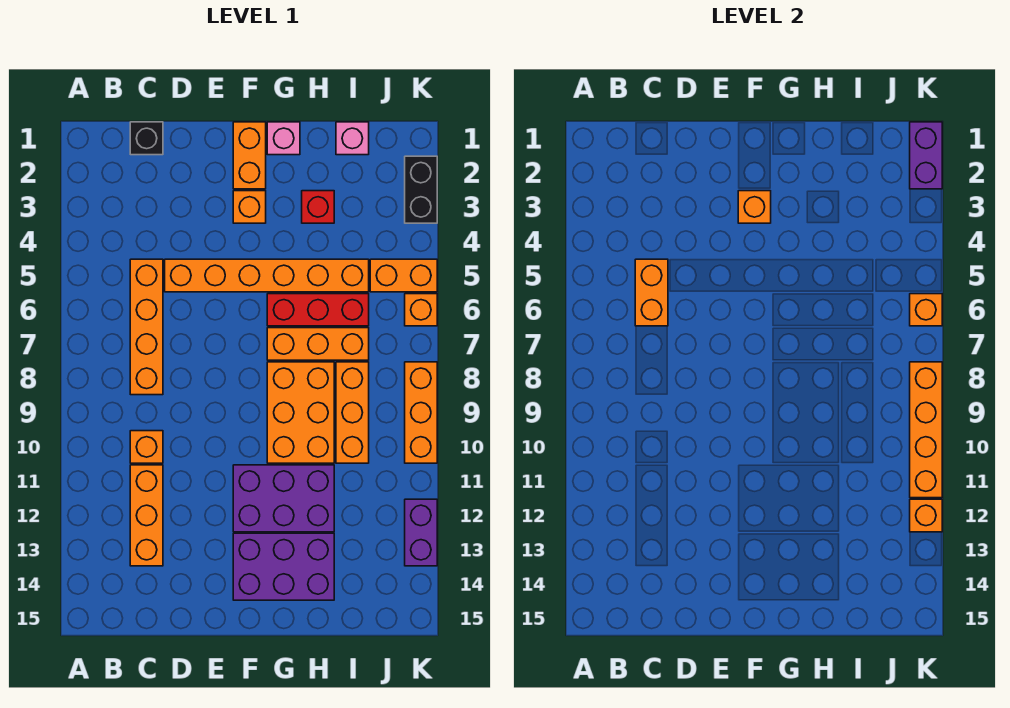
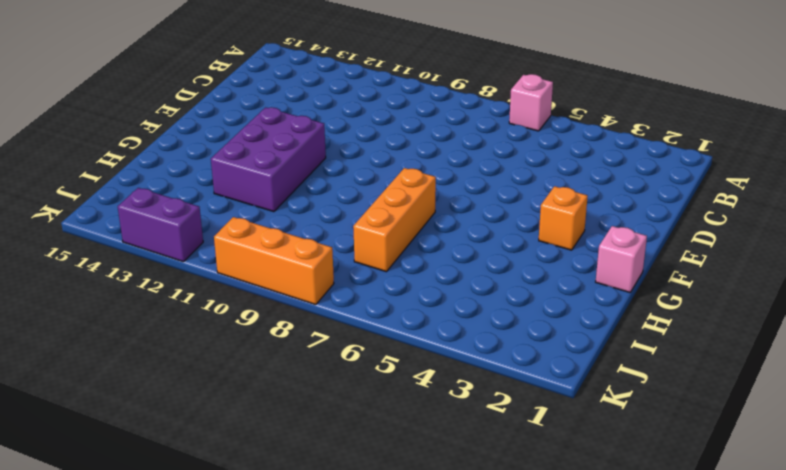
pink brick A6 level 1 -> pink brick I1 level 1
none -> black brick C1 level 1
none -> orange brick C5:C8 level 1
none -> orange brick C10 level 1

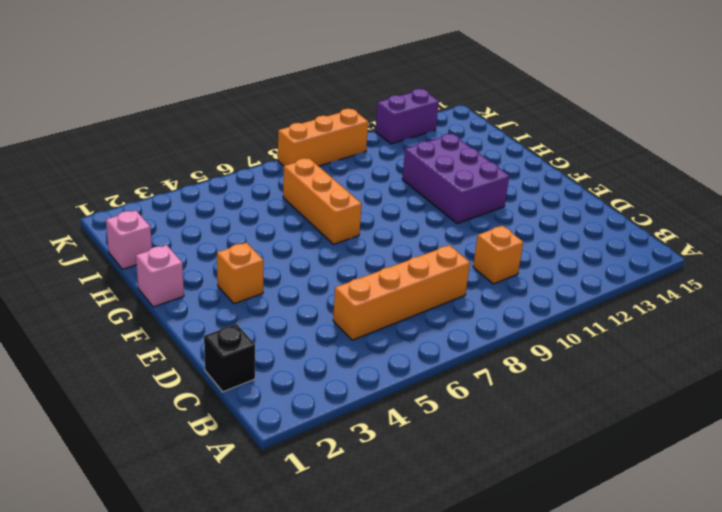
none -> orange brick C11:C13 level 1
none -> orange brick D5:I5 level 1
none -> orange brick F1:F2 level 1

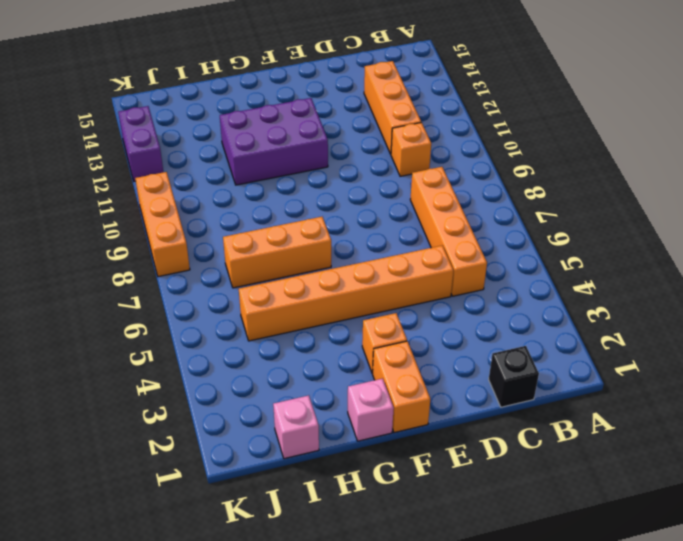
none -> purple brick F13:H14 level 1
none -> red brick G6:I6 level 1
none -> orange brick G8:H10 level 1

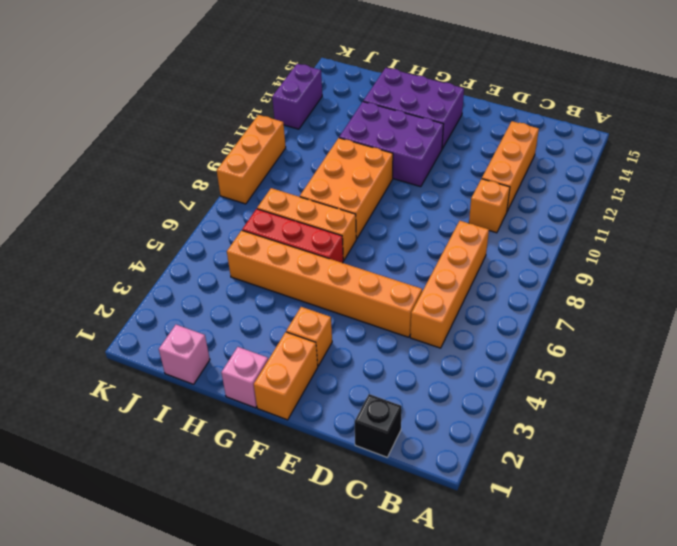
none -> red brick H3 level 1
none -> orange brick I8:I10 level 1
none -> orange brick J5:K5 level 1

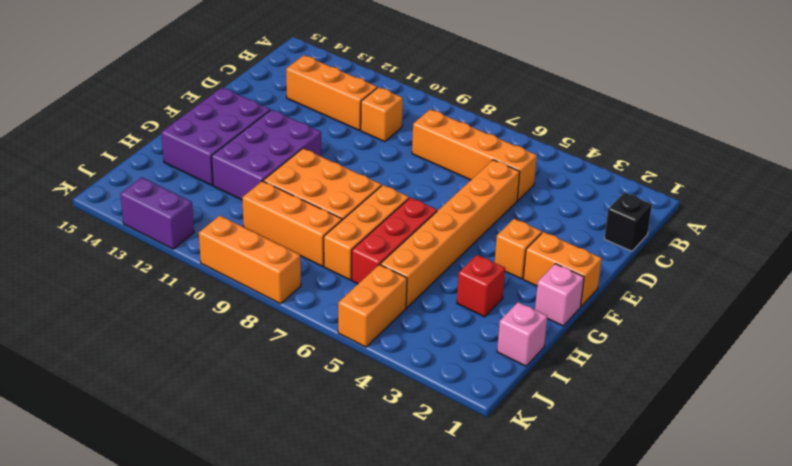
none -> black brick K2:K3 level 1
none -> orange brick K6 level 1
none -> orange brick C5:C6 level 2

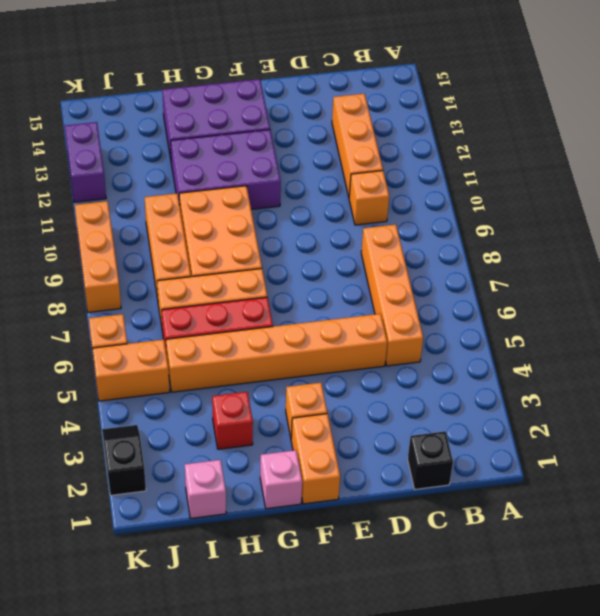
black slope K2:K3 level 1 top 2 -> black brick K2:K3 level 1
none -> orange brick C5:C6 level 2
none -> orange brick F3 level 2
none -> purple brick K1:K2 level 2

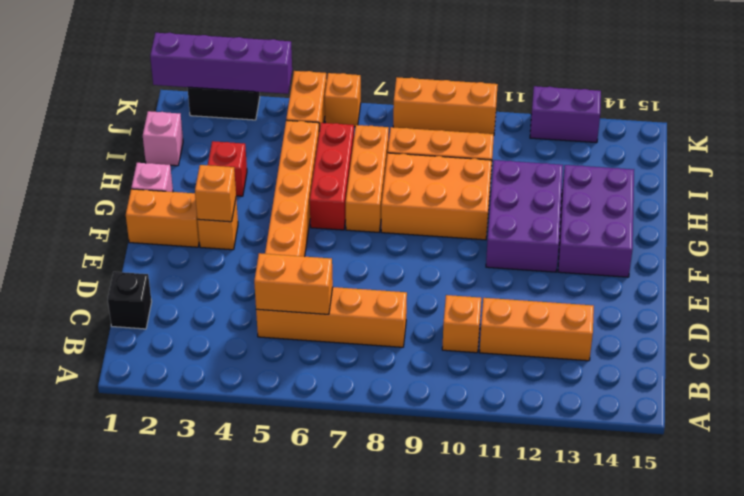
purple brick K1:K4 level 2 -> purple brick K1:K2 level 2
none -> orange brick K6 level 2
none -> orange brick K8:K11 level 2
none -> orange brick K12 level 2

